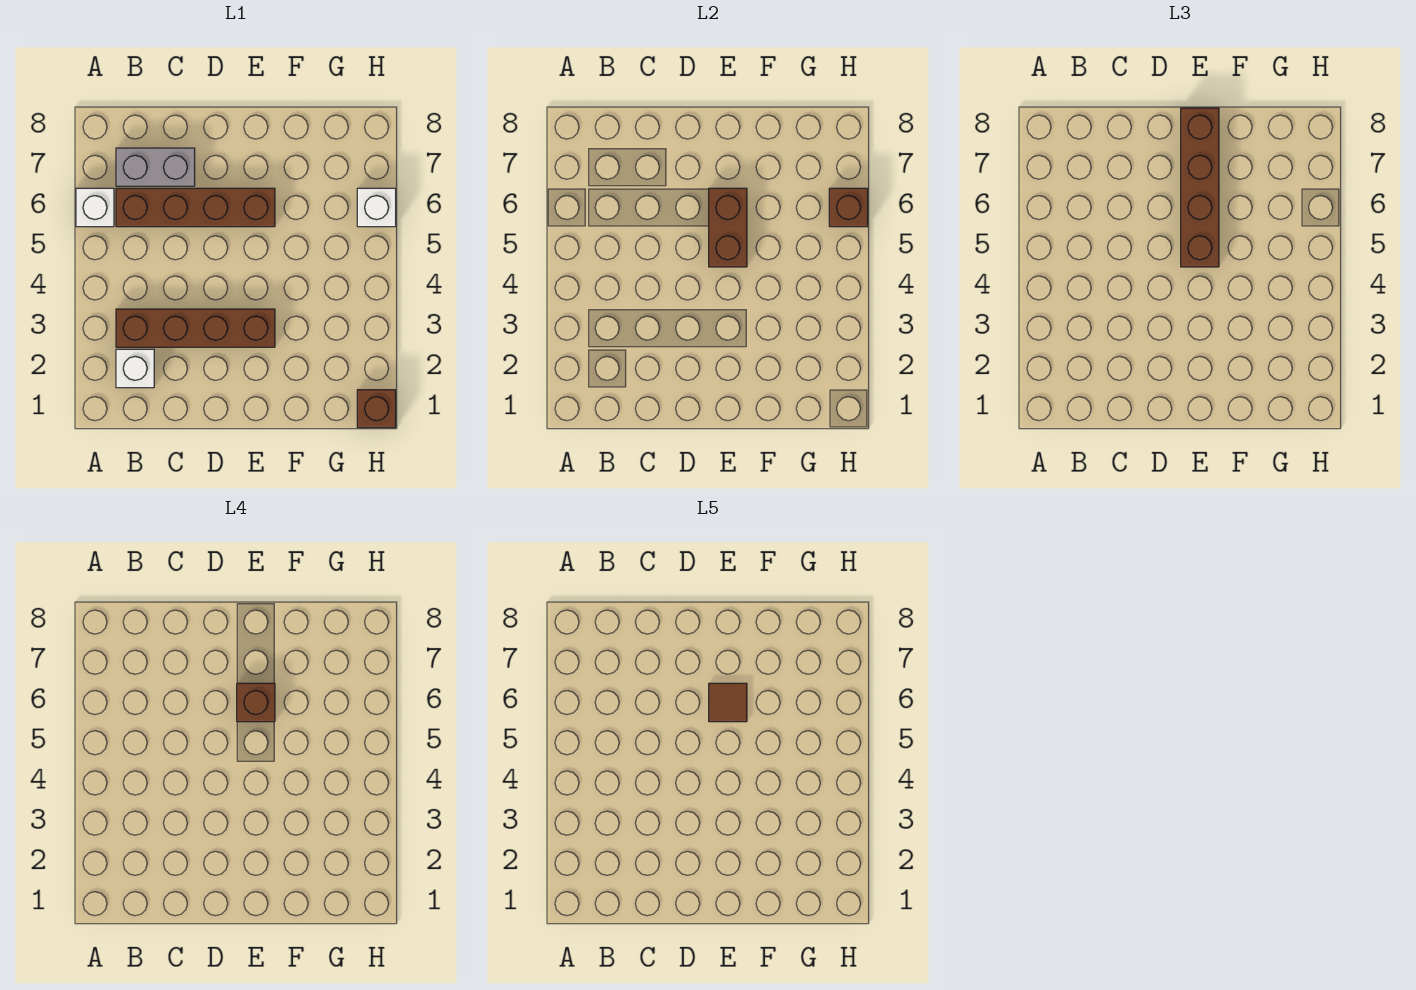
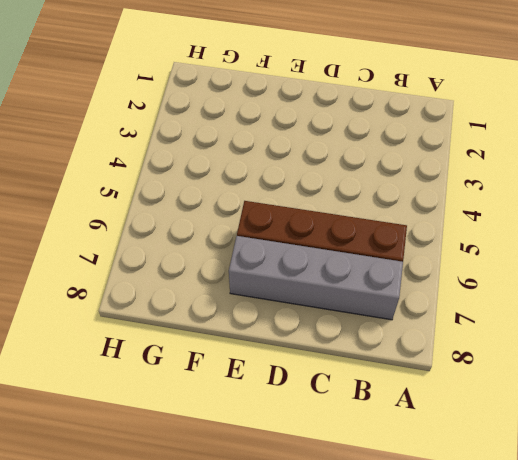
grey brick B7:E7 level 1 -> grey brick B7:C7 level 1
none -> white brick A6 level 1
none -> white brick B2 level 1
none -> brown brick B3:E3 level 1

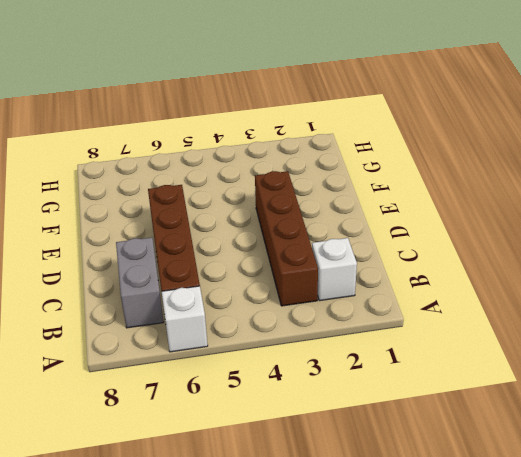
none -> brown brick H1 level 1
none -> white brick H6 level 1
none -> brown brick E5:E6 level 2

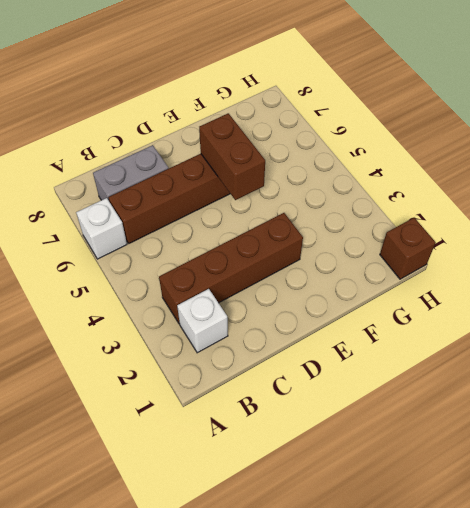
none -> white brick H6 level 1
none -> brown brick H6 level 2
none -> brown brick E5:E8 level 3

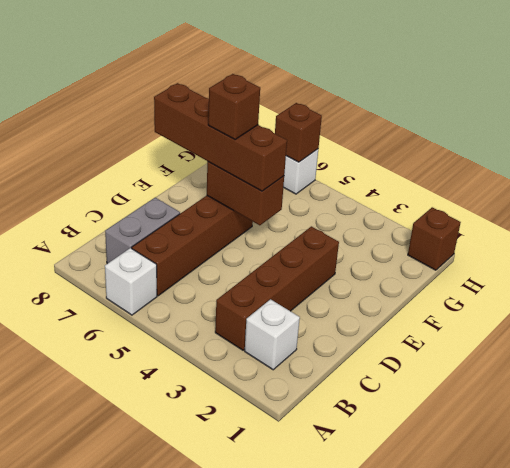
none -> brown tile E6 level 5

